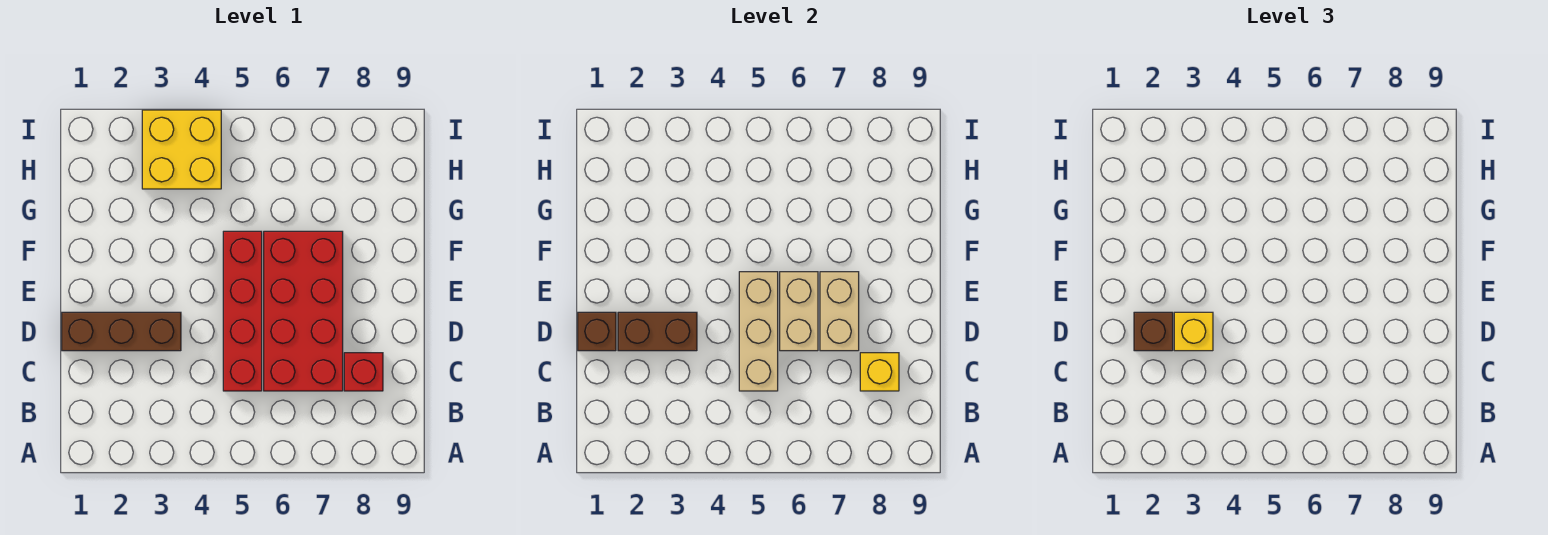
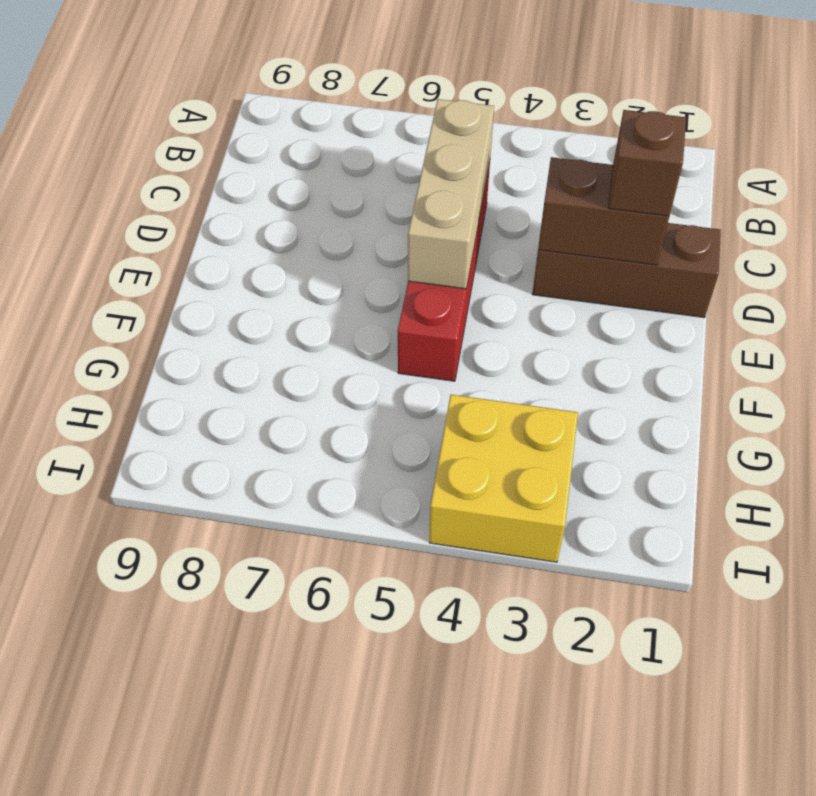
none -> red brick C6:F7 level 1
none -> red brick C8 level 1
none -> yellow brick C8 level 2

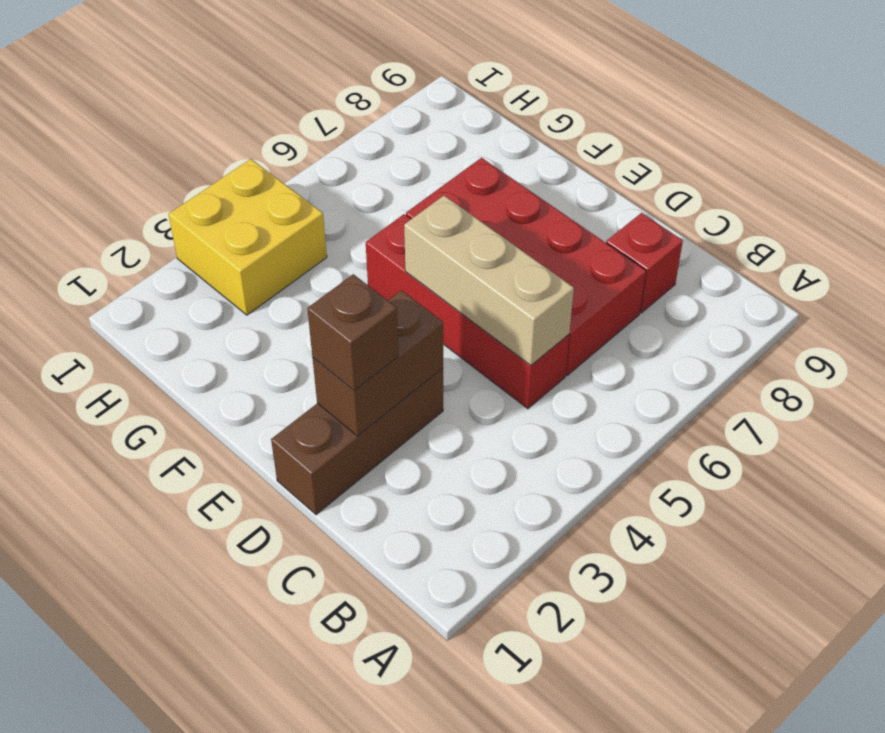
none -> yellow brick C8 level 2
none -> brown brick D1 level 2
none -> tan brick D6:E6 level 2

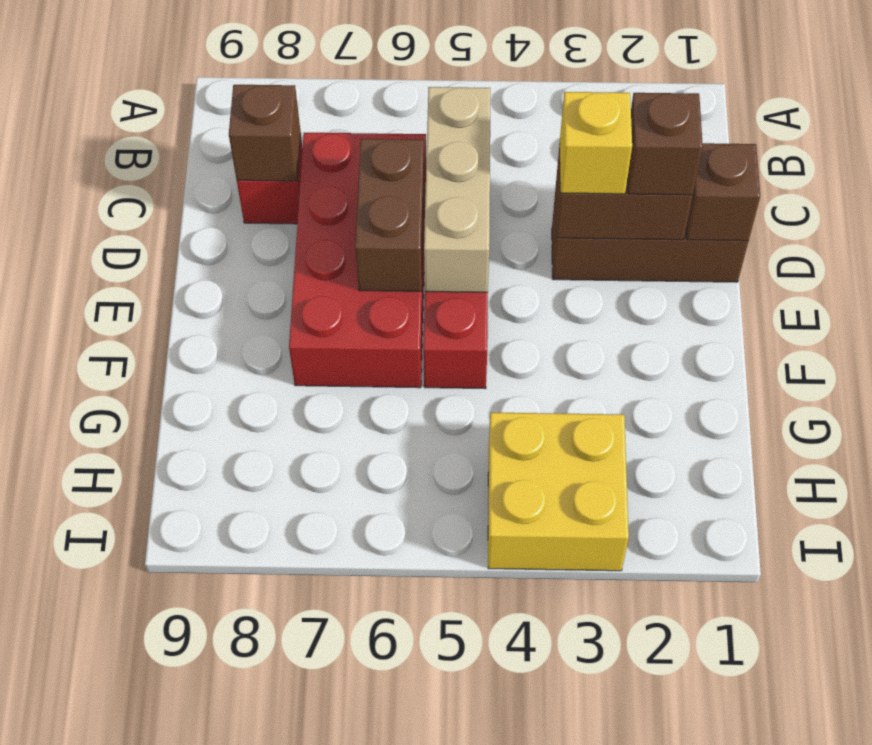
brown brick C8 level 2 -> yellow brick C8 level 2
brown brick D6:E6 level 2 -> tan brick D6:E6 level 2
none -> tan brick D7:E7 level 2

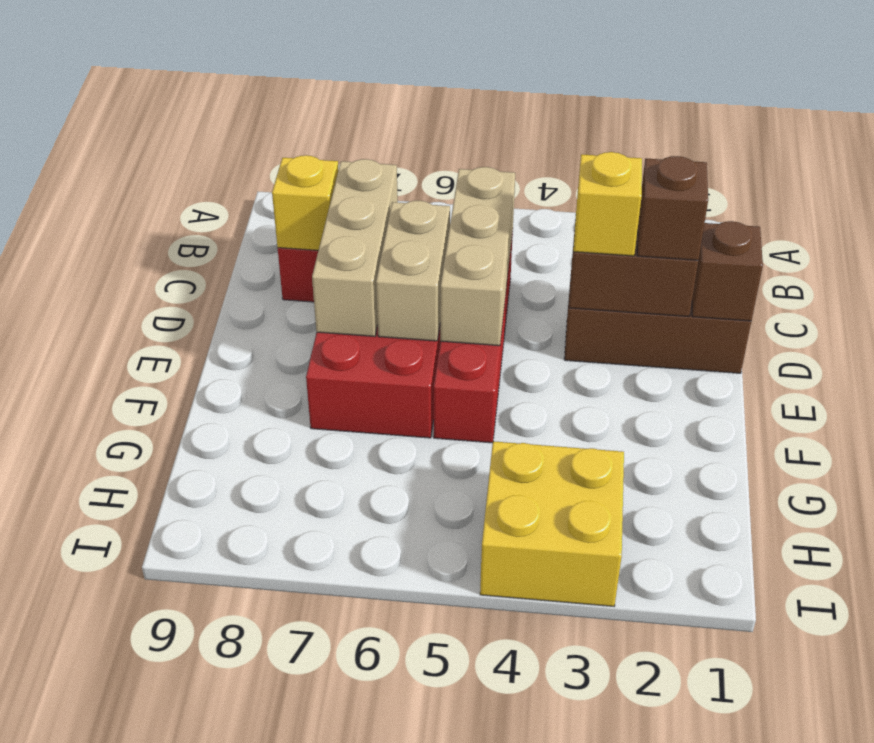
tan brick C7:E7 level 2 -> tan brick D7:E7 level 2

